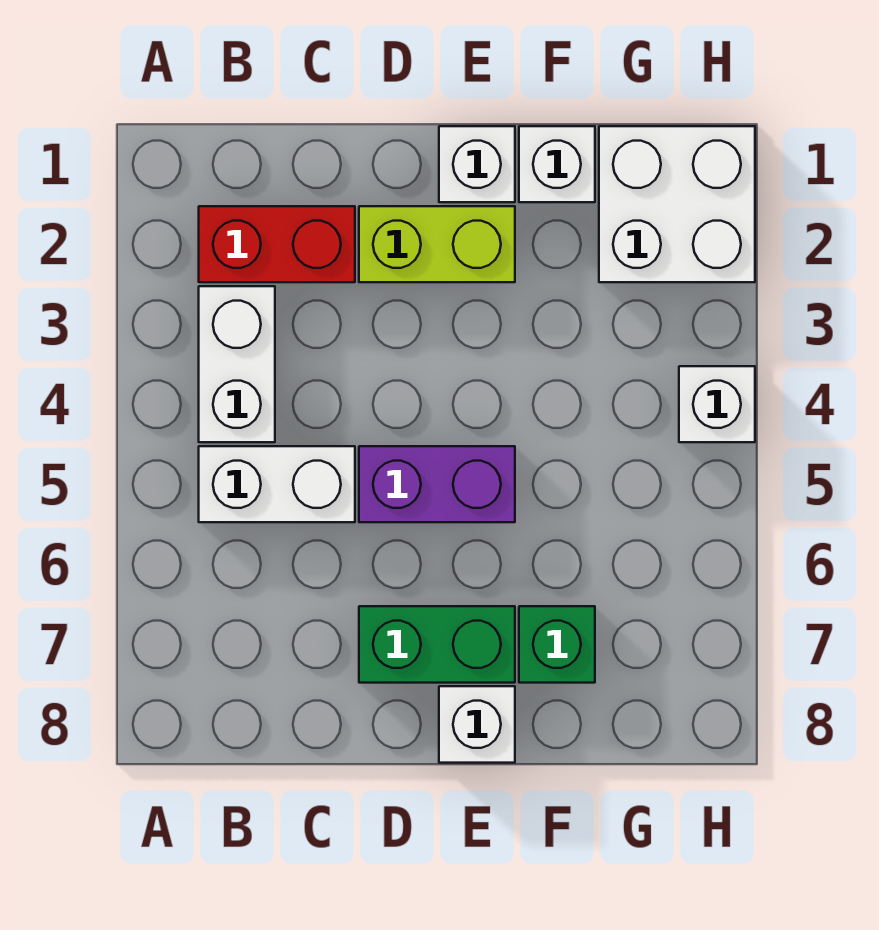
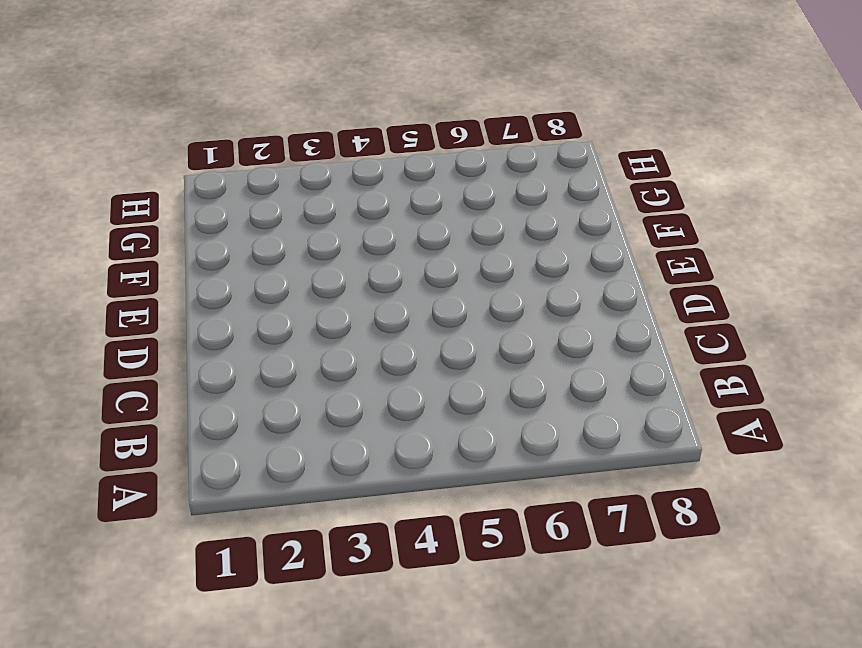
none -> red brick B2:C2 level 1
none -> white brick B3:B4 level 1
none -> white brick B5:C5 level 1

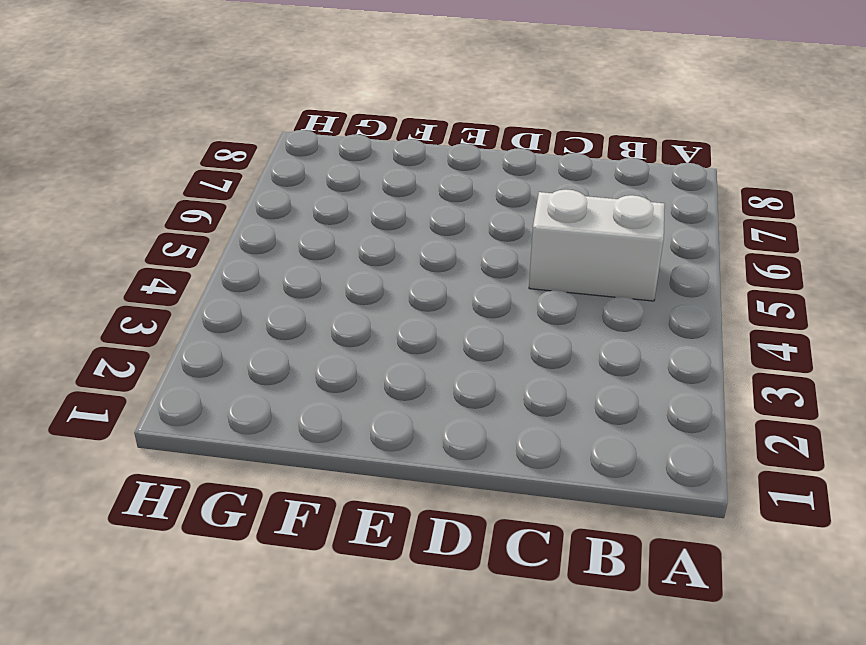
none -> red brick B2:C2 level 1
none -> white brick B3:B4 level 1
none -> lime brick D2:E2 level 1

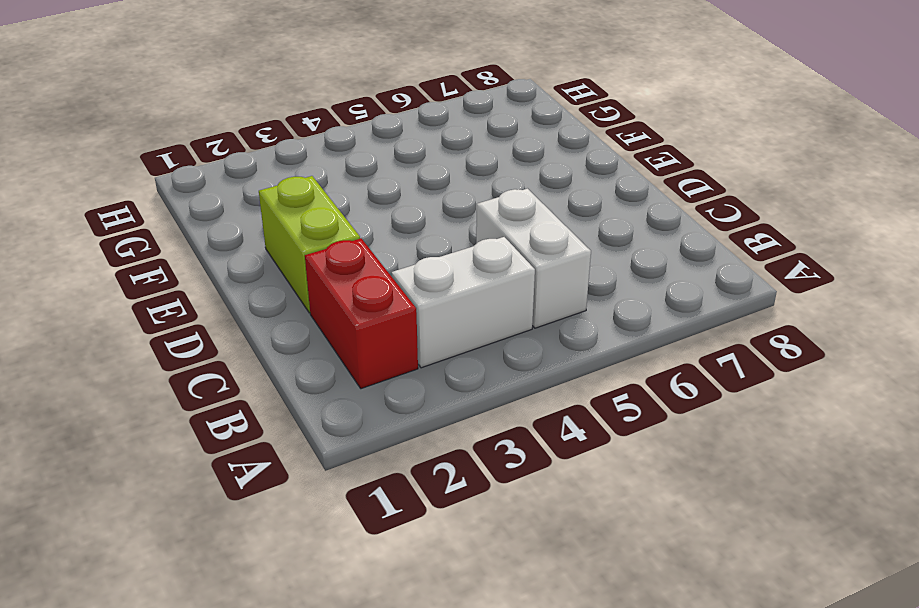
none -> purple brick D5:E5 level 1
none -> green brick D7:E7 level 1
none -> white brick E1 level 1

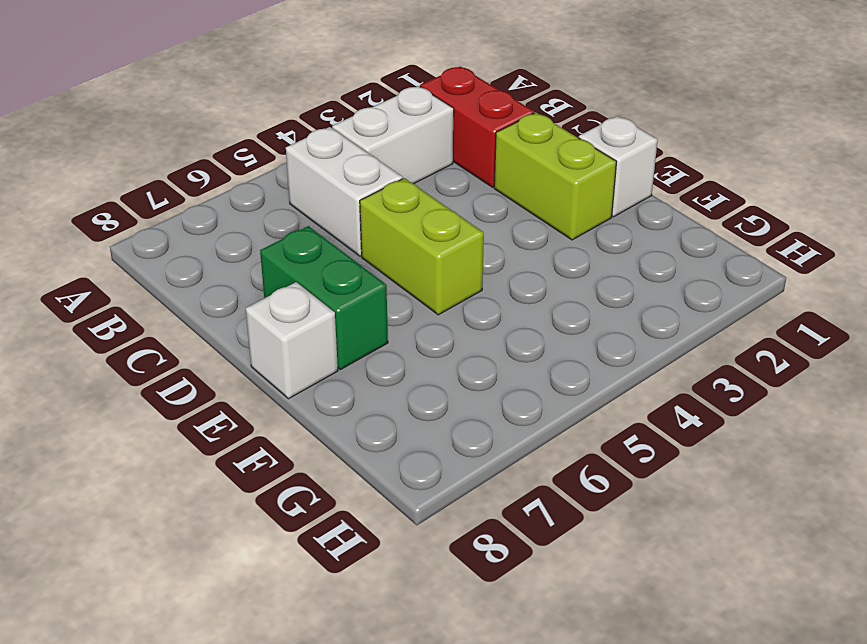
lime brick D5:E5 level 1 -> purple brick D5:E5 level 1
none -> white brick F1 level 1
none -> green brick F7 level 1
none -> white brick G1:H2 level 1

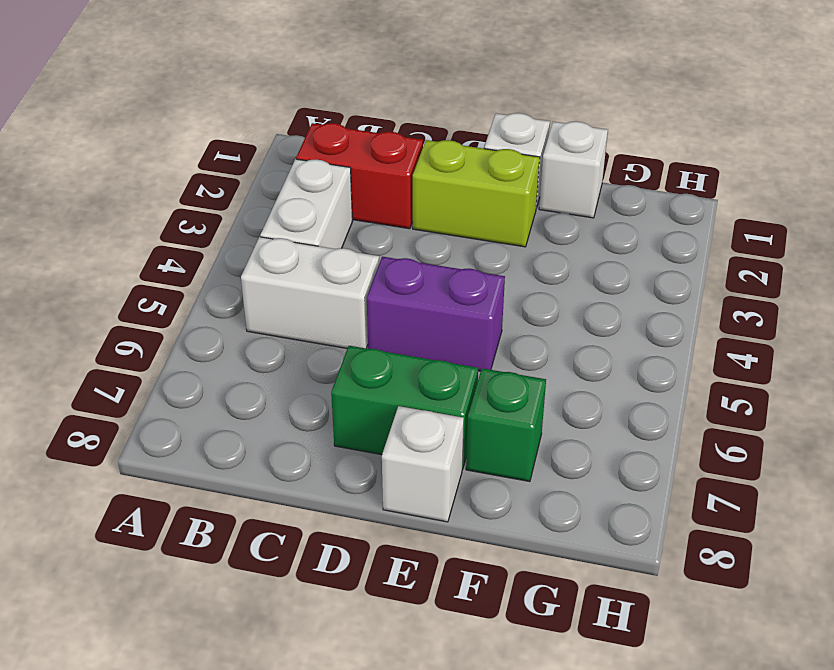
none -> white brick G1:H2 level 1
none -> white brick H4 level 1

